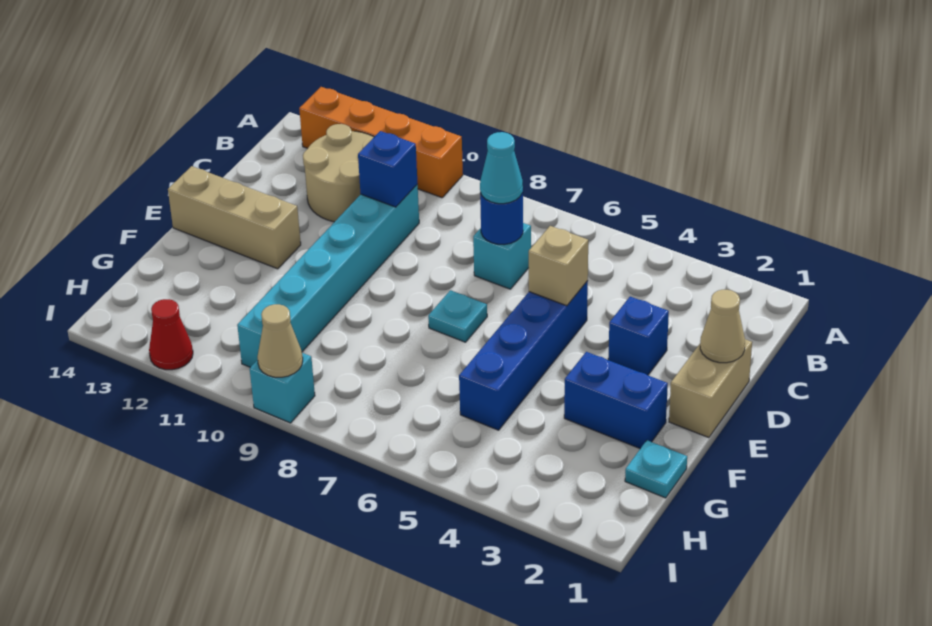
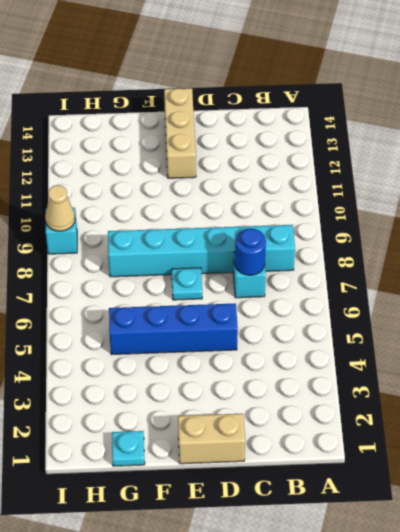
cyan brick B8:G8 level 1 -> cyan brick C10:H10 level 1
none -> orange brick A10:A13 level 1
none -> tan round brick B11:C12 level 1
none -> blue brick D3 level 1

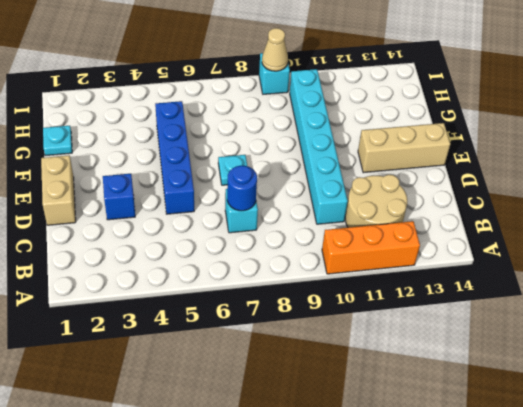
orange brick A10:A12 level 1 -> orange brick A10:A13 level 1
none -> blue brick F2:F3 level 1
none -> red cone I12 level 1
none -> blue brick C10 level 2

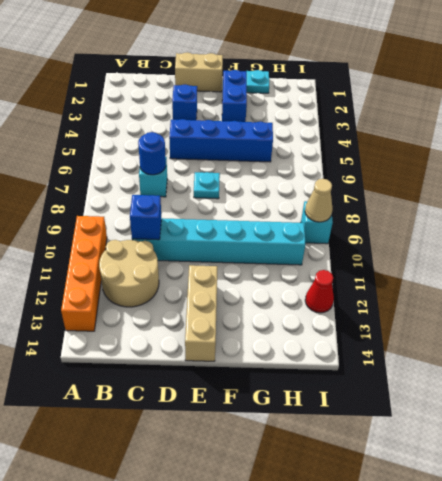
none -> tan cone D1 level 2
none -> tan brick D5 level 2
none -> cyan cone C7 level 3

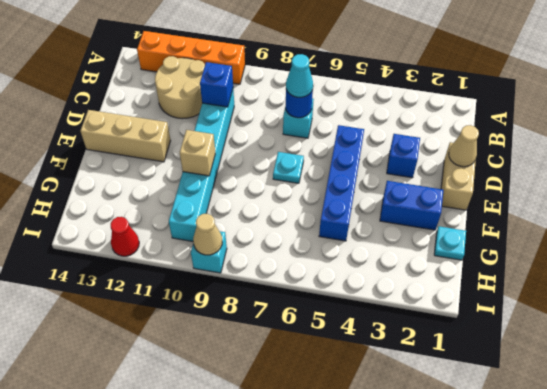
tan brick F10 level 2 -> tan brick D5 level 2

